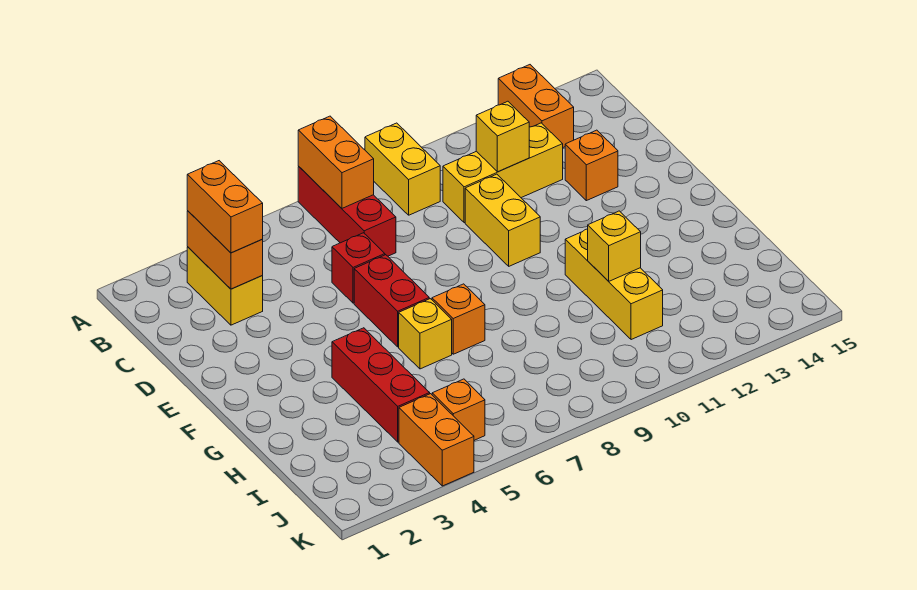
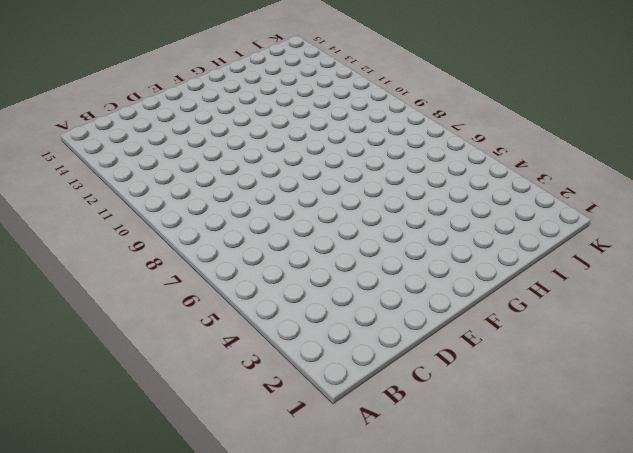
none -> red brick A7:C7 level 1
none -> yellow brick A9:B9 level 1
none -> orange brick A13:B13 level 1

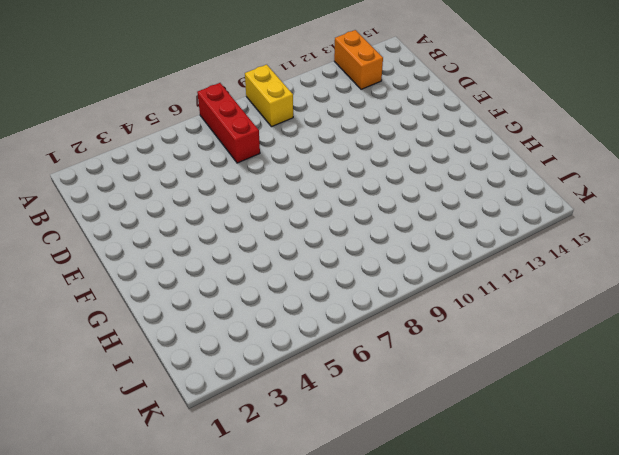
none -> yellow brick B3:C3 level 1
none -> yellow brick C10:C12 level 1
none -> red brick D6 level 1

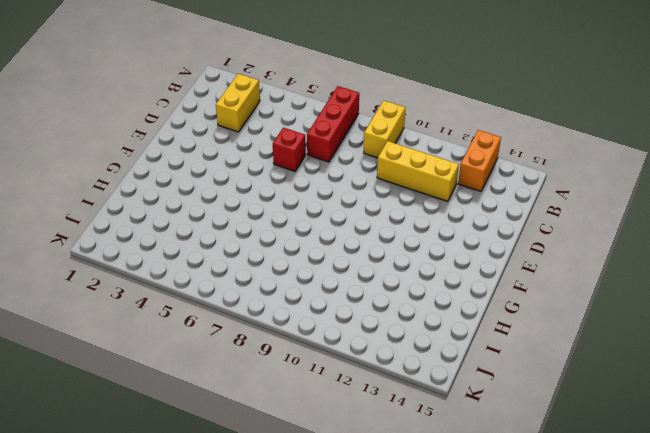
none -> yellow brick D10:E10 level 1
none -> orange brick D13 level 1
none -> red brick E6:F6 level 1

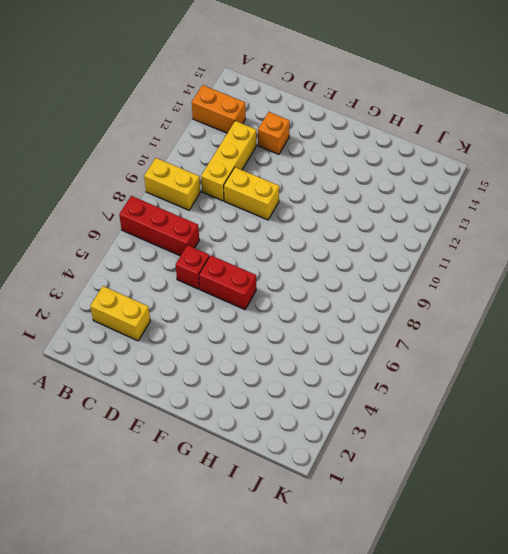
none -> red brick G4:I4 level 1
none -> yellow brick G6 level 1
none -> orange brick G7 level 1

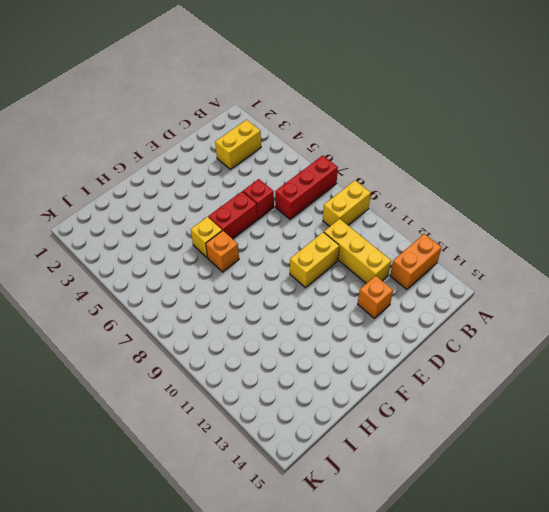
none -> red brick G4:I4 level 1
none -> yellow brick G11:I11 level 1
none -> orange brick J4:K4 level 1

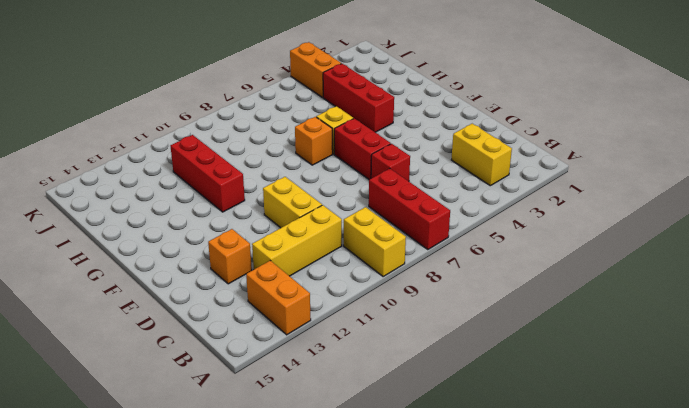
red brick G11:I11 level 1 -> yellow brick G11:I11 level 1
none -> orange brick J5 level 1
none -> orange brick A7:B7 level 2
none -> orange brick B3:C3 level 2

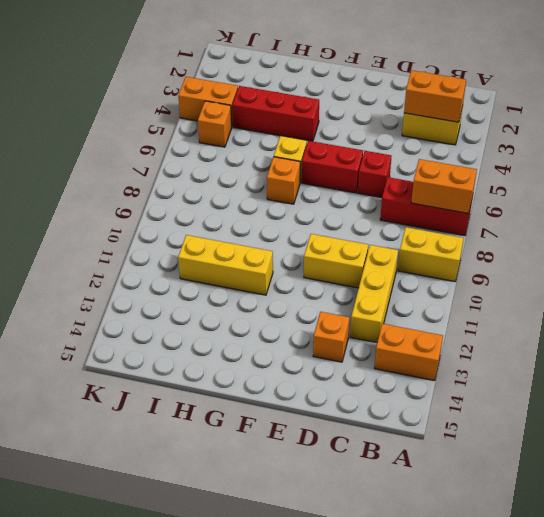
none -> yellow brick C11 level 2
none -> yellow brick H11 level 2
none -> orange brick B3:C3 level 3

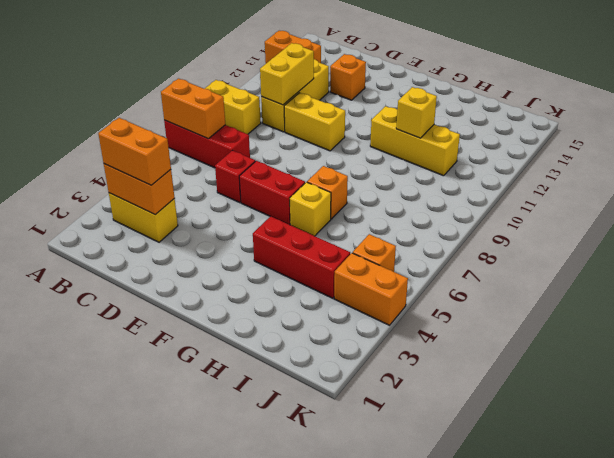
yellow brick C10:C11 level 2 -> yellow brick C11 level 2

